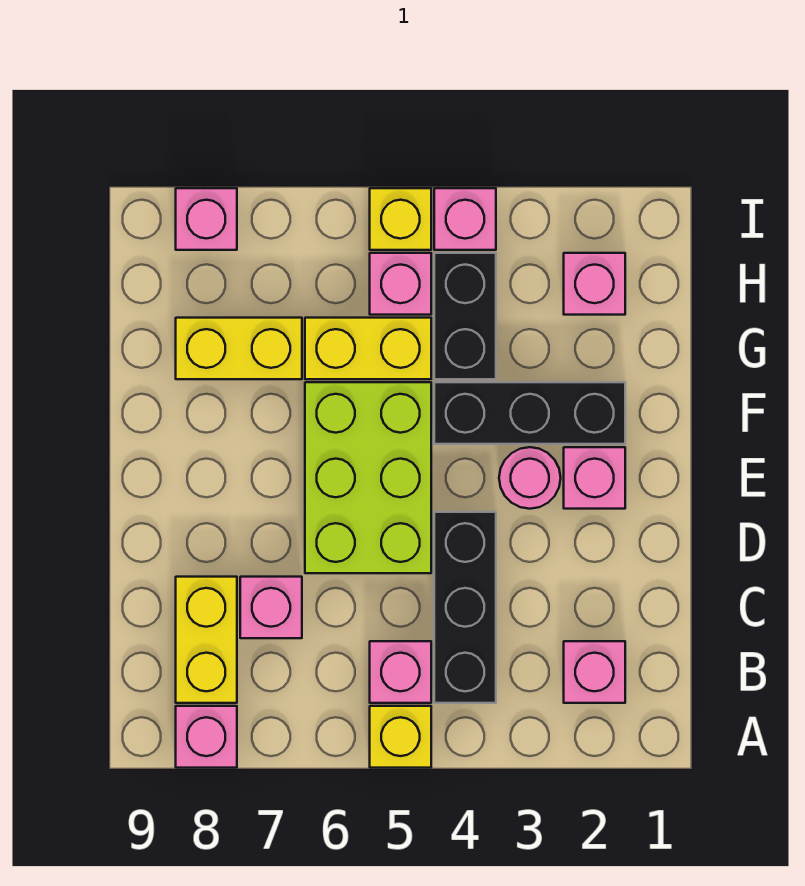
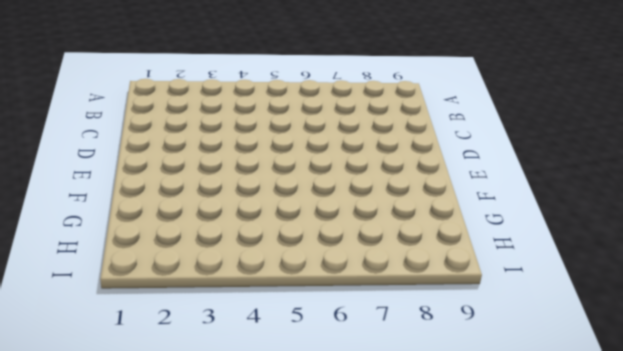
none -> yellow brick A5 level 1
none -> pink brick A8 level 1
none -> pink brick B2 level 1

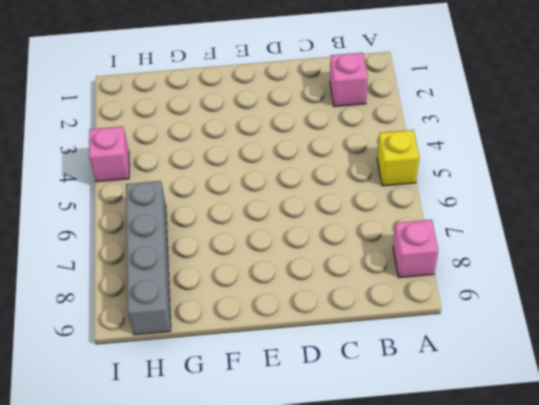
grey brick H6:H9 level 1 -> none
none -> black brick B4:D4 level 1
none -> pink brick B5 level 1
none -> yellow brick B8:C8 level 1

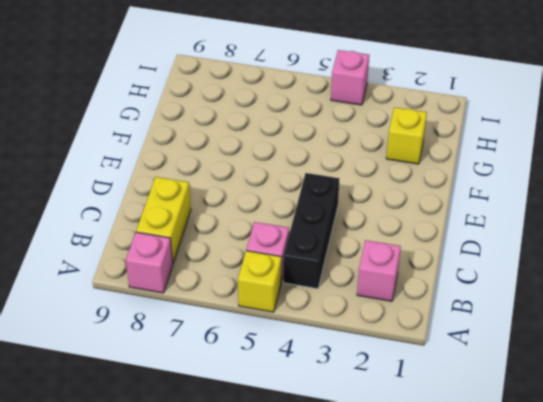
yellow brick G2 level 1 -> yellow brick I5 level 1
none -> pink brick C7 level 1
none -> lime brick D5:F6 level 1
none -> pink brick E2 level 1

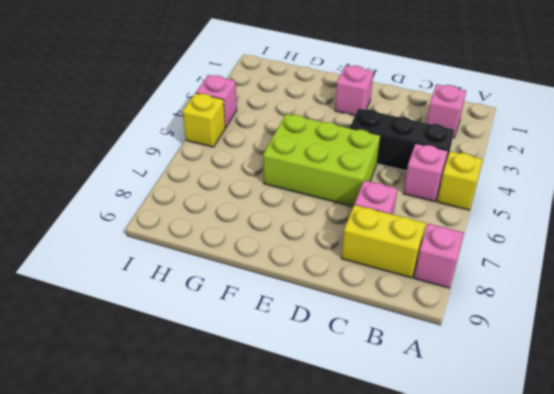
none -> pink round brick E3 level 1
none -> black brick F2:F4 level 1
none -> black brick G4:H4 level 1

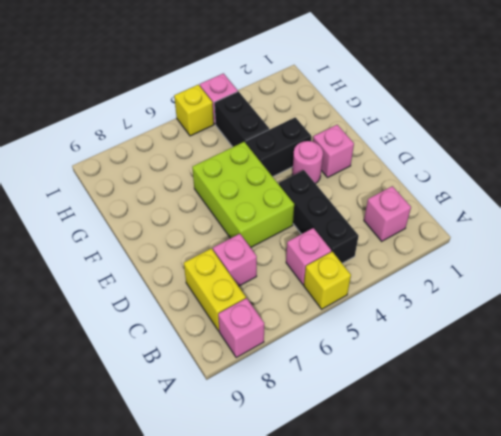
black brick F3:F4 level 1 -> black brick F2:F4 level 1
none -> yellow brick G5:G6 level 1
none -> yellow brick G7:G8 level 1
none -> pink brick H2 level 1

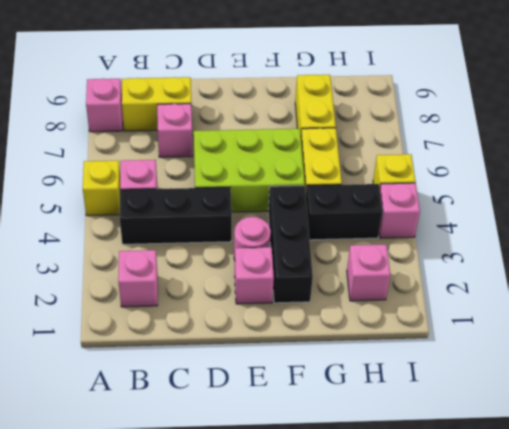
none -> pink brick H5 level 1
none -> pink brick I8 level 1

